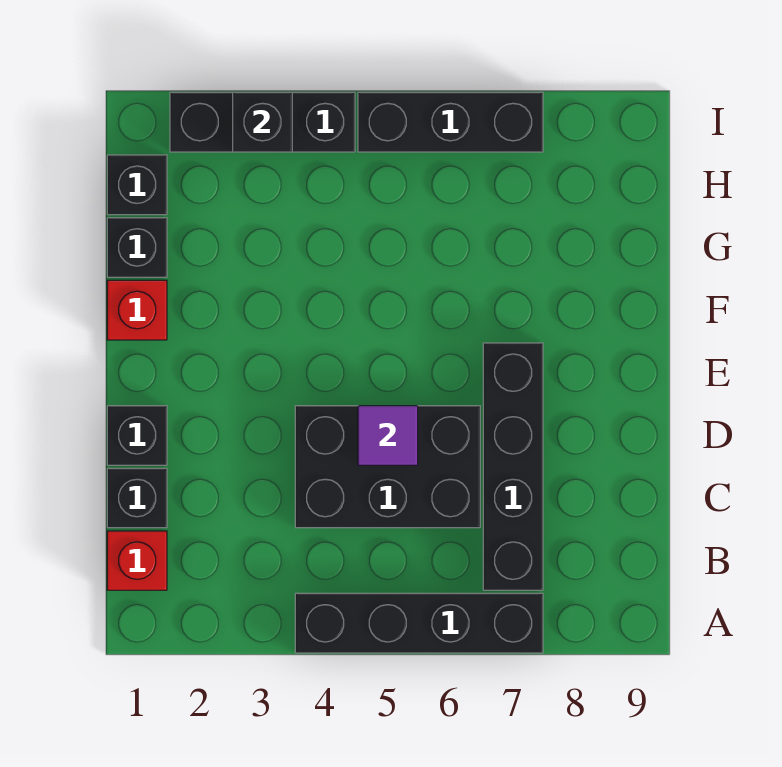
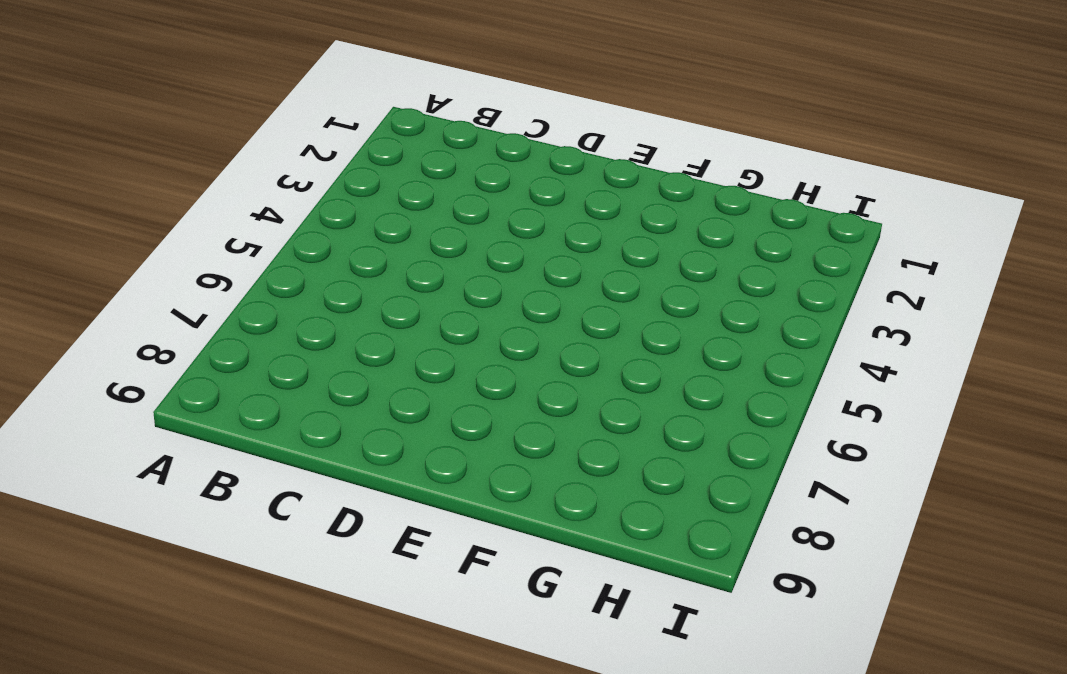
none -> black brick A4:A7 level 1
none -> red brick B1 level 1
none -> black brick B7:E7 level 1

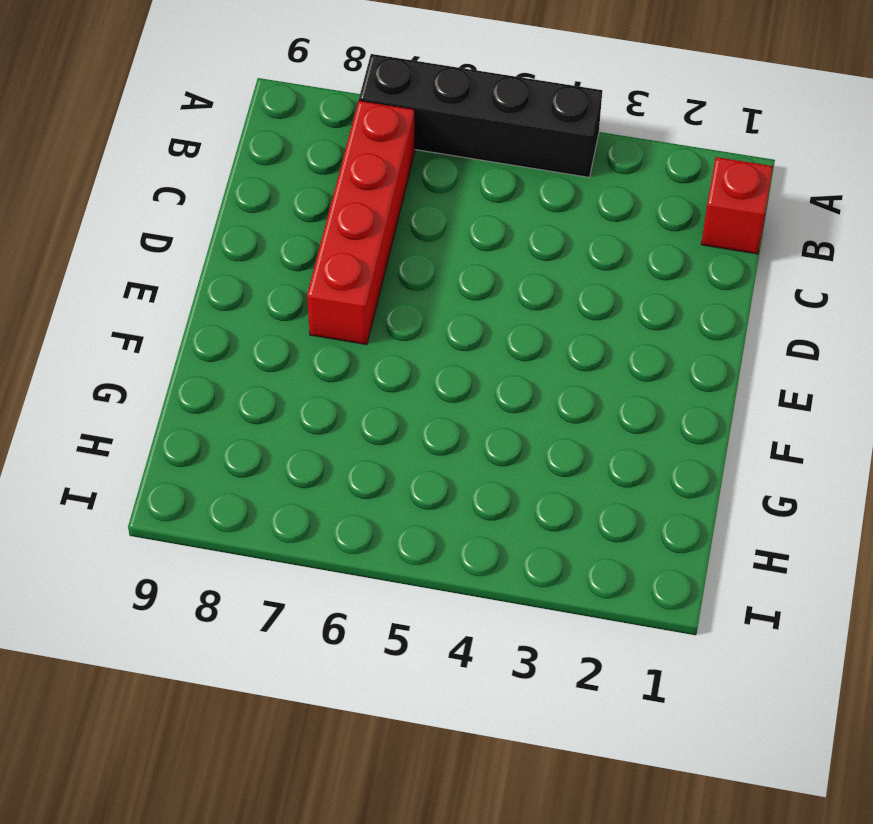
red brick B7:E7 level 1 -> black brick B7:E7 level 1
none -> black brick C1 level 1
none -> black brick C4:D6 level 1
none -> black brick D1 level 1

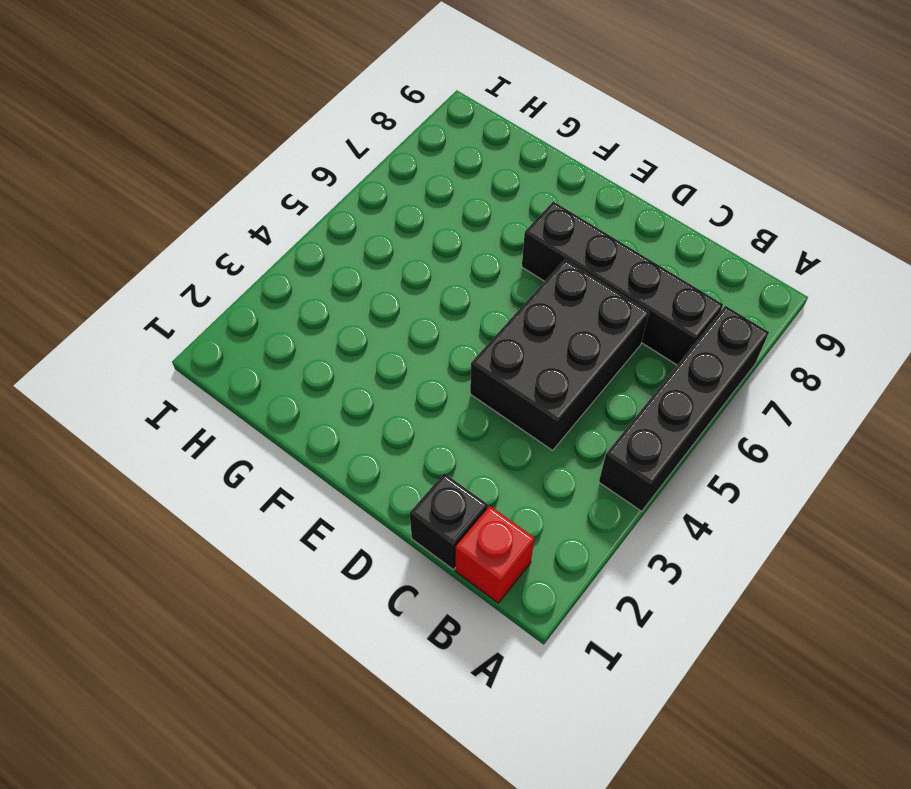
none -> black brick D1 level 1
none -> red brick F1 level 1
none -> black brick G1 level 1

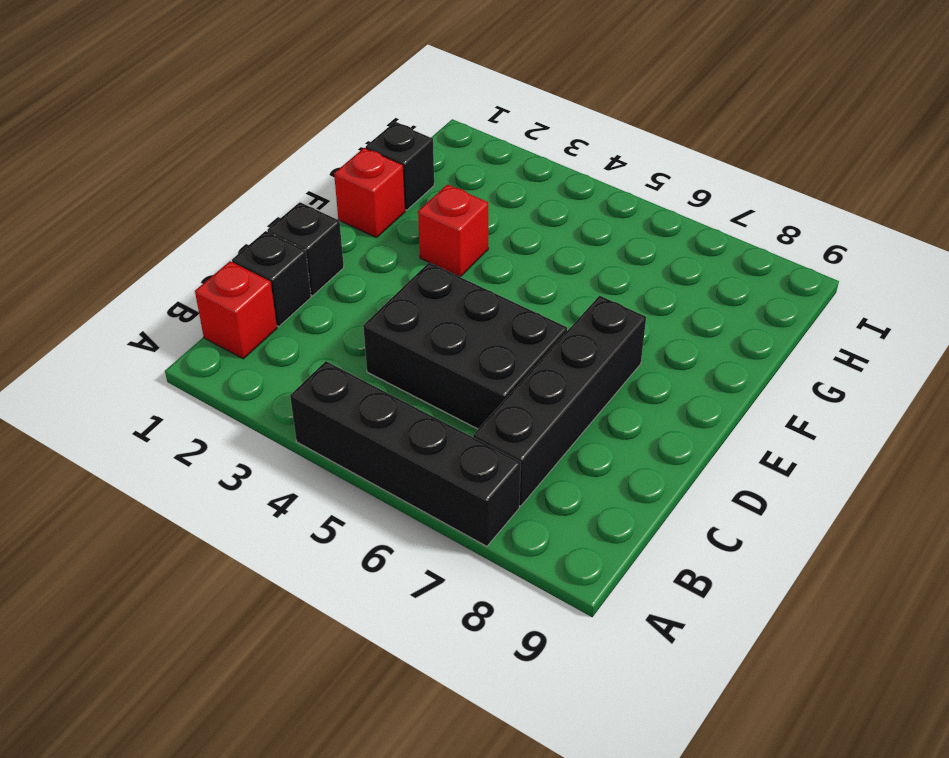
red brick F3 level 1 -> none
none -> black brick H1 level 1
none -> black brick I2:I4 level 1
none -> black brick I5:I7 level 1

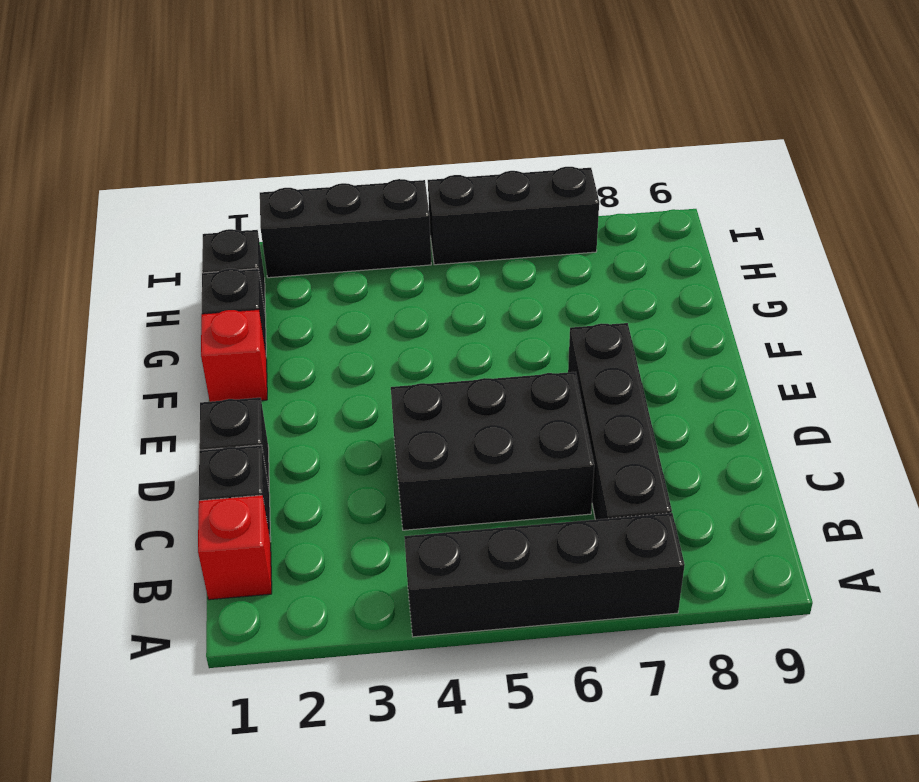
none -> purple tile D5 level 2
none -> black brick I3 level 2

